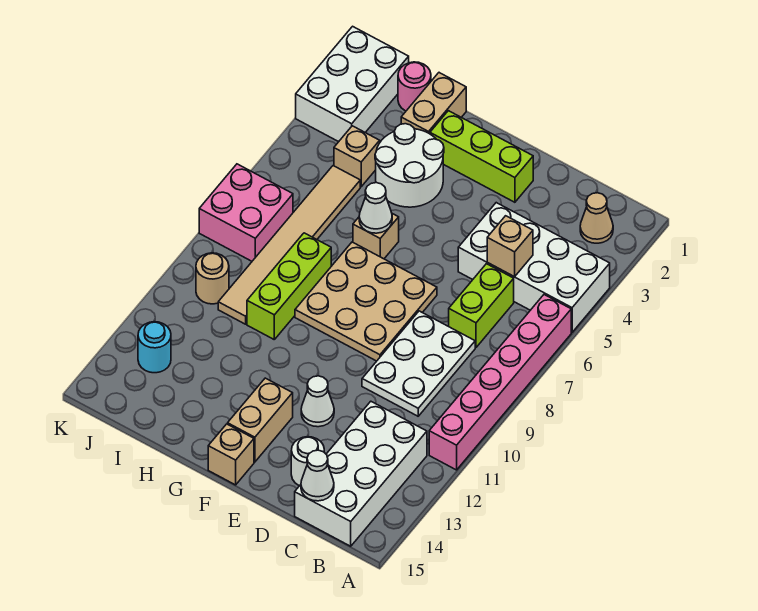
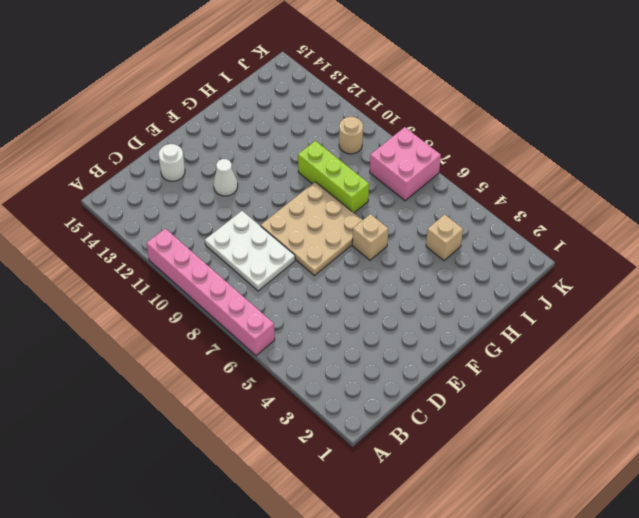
none -> white brick A4:D5 level 1
none -> tan cone B2 level 1
none -> white brick B12:C15 level 1

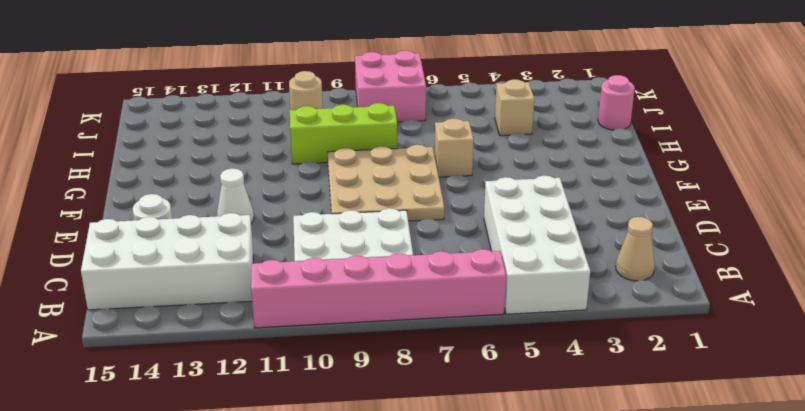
none -> lime brick C6:C7 level 1
none -> lime brick E2:G2 level 1
none -> tan brick F13:F14 level 1

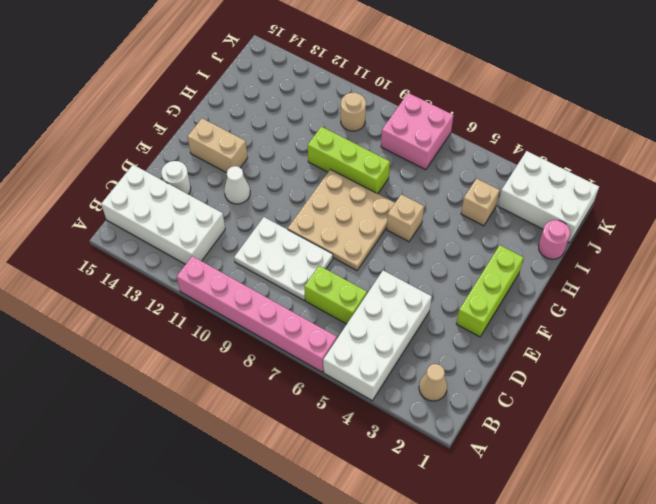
none -> tan brick F15 level 1
none -> white round brick G3:H4 level 1
none -> tan brick H1:H2 level 1

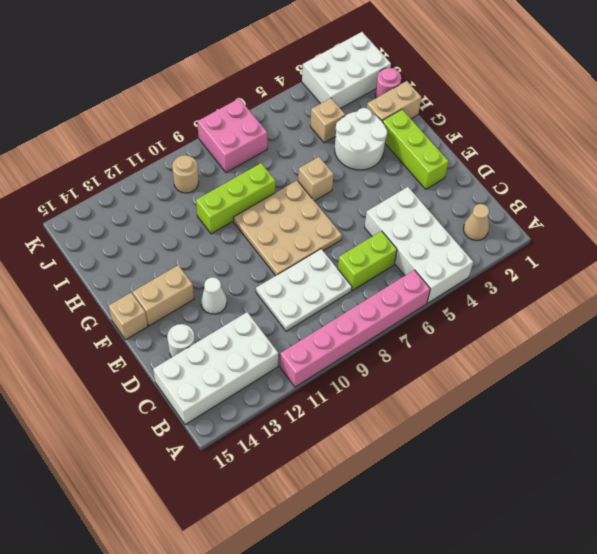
none -> tan tile I5:I10 level 1
none -> cyan round brick J13 level 1
none -> tan brick C5 level 2

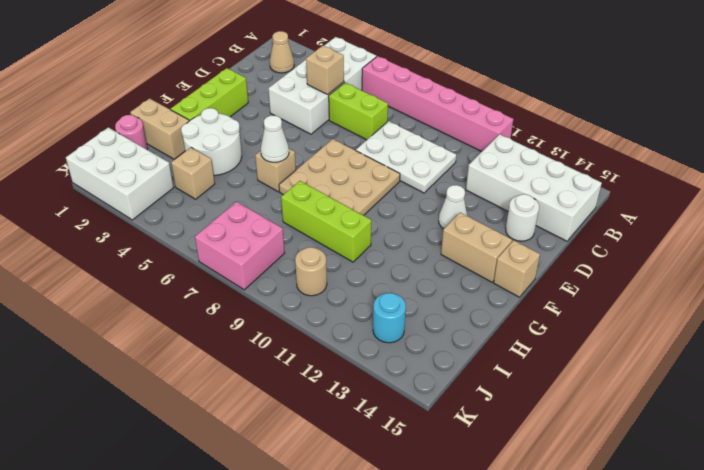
none -> tan tile I5:I10 level 1
none -> white cone C15 level 2

